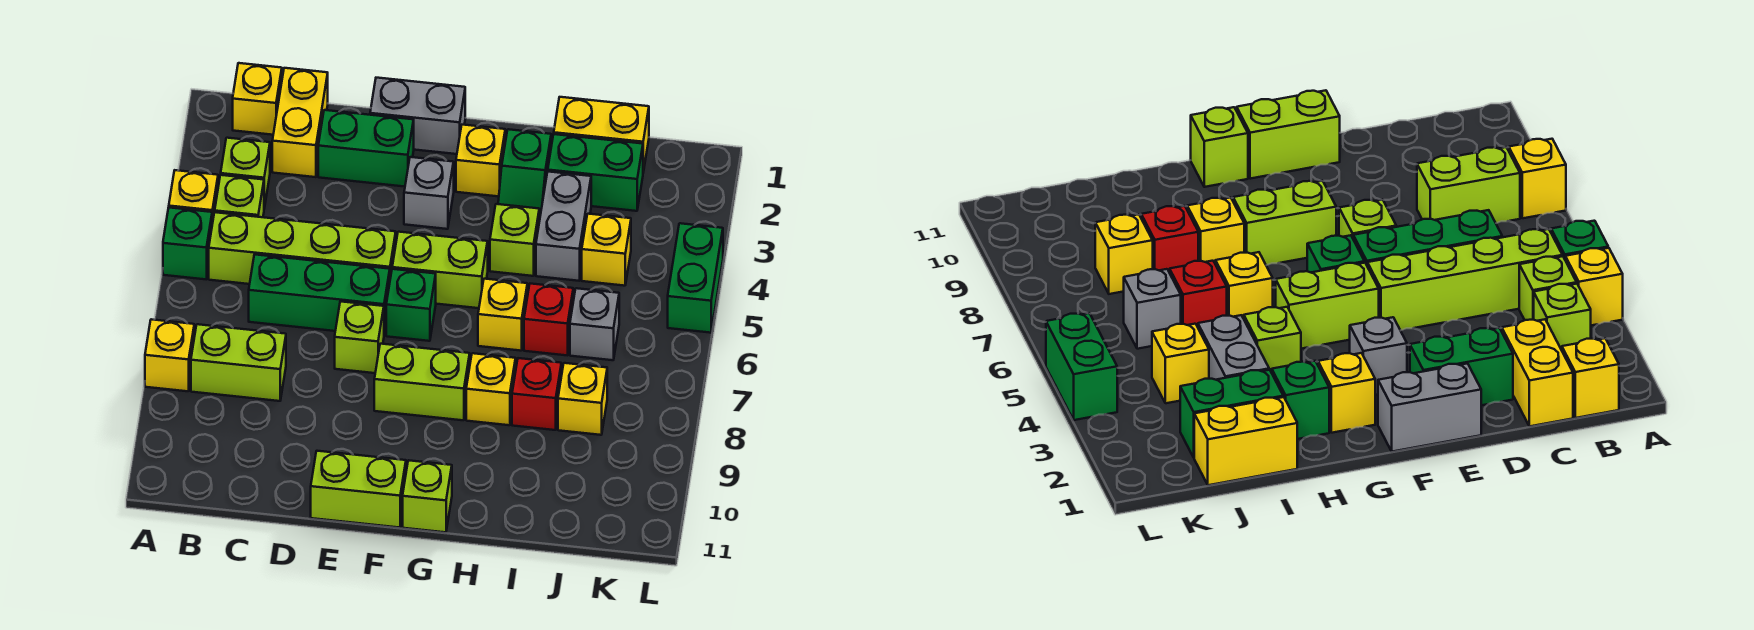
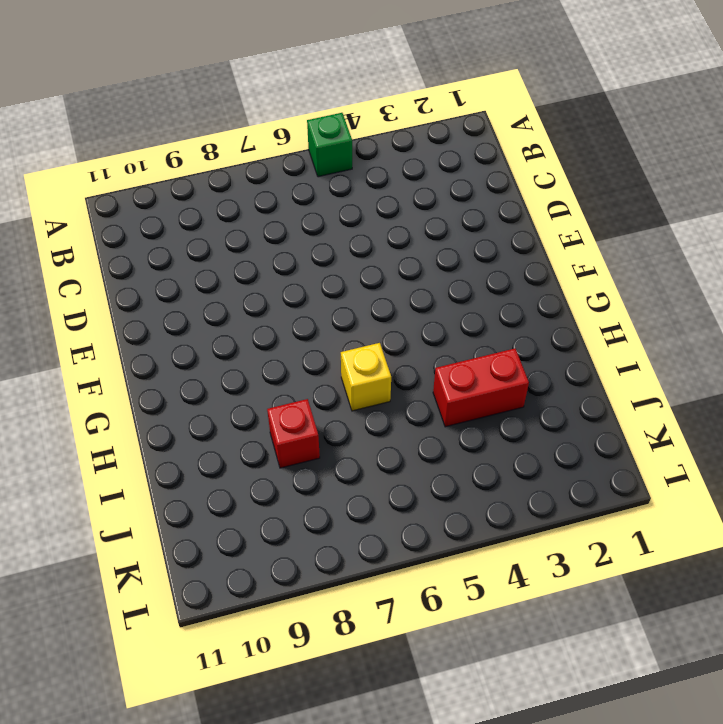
red brick I3:I4 level 1 -> grey brick I3:I4 level 1
none -> yellow brick A4 level 1
none -> yellow brick A8 level 1
none -> yellow brick B1 level 1
none -> lime brick B3 level 1

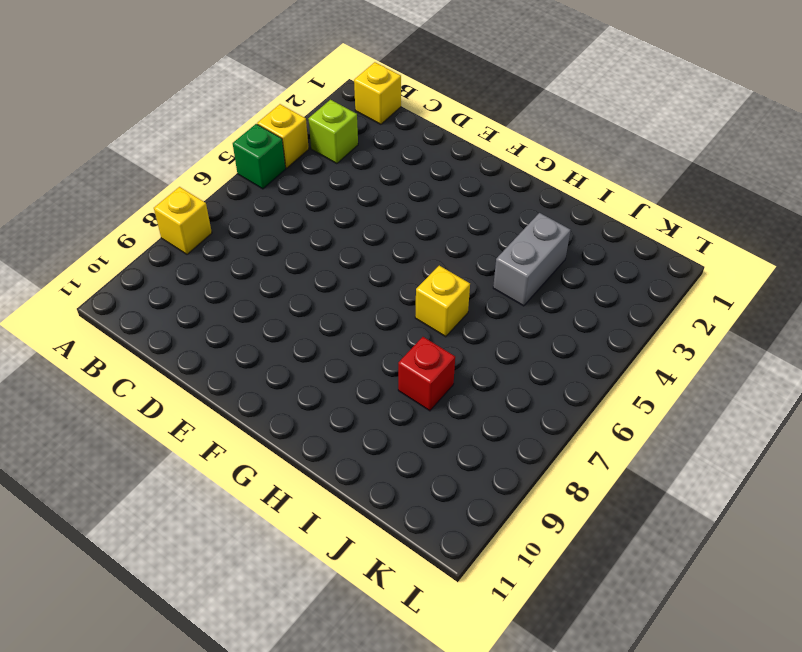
none -> lime brick B4 level 1
none -> lime brick B5:E5 level 1
none -> lime brick B8:C8 level 1
none -> yellow brick C1:C2 level 1

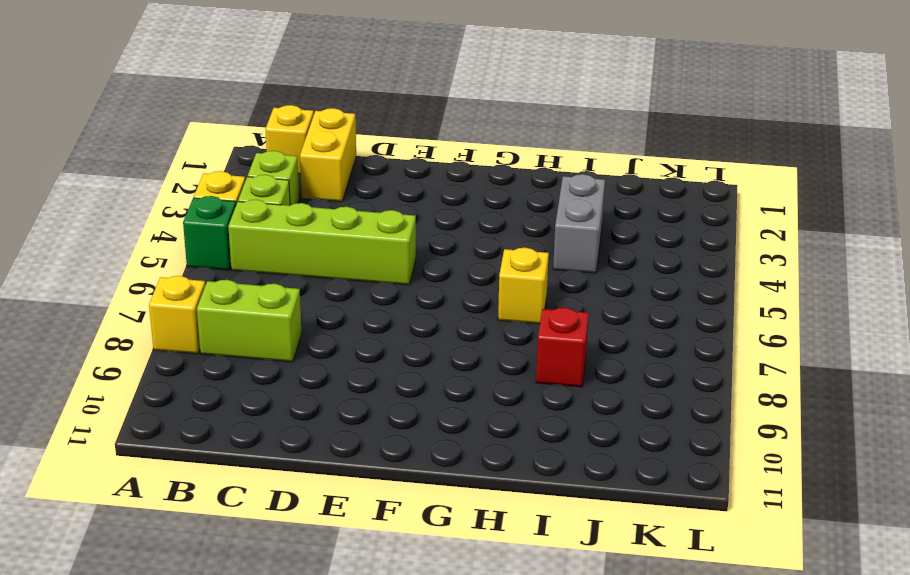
none -> green brick C6:E6 level 1
none -> green brick D2:E2 level 1
none -> grey brick E1:F1 level 1
none -> lime brick E7 level 1

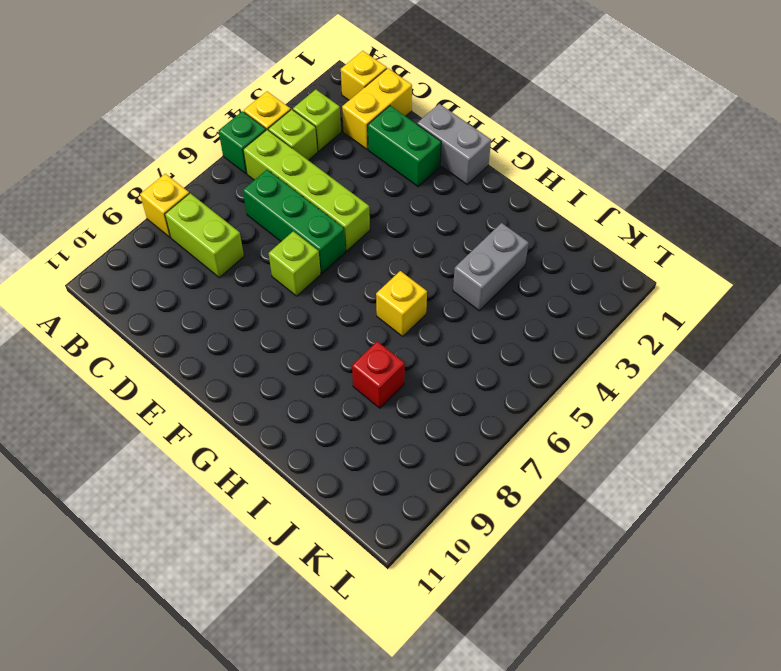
none -> lime brick E11:F11 level 1
none -> grey brick F3 level 1
none -> lime brick F5:G5 level 1
none -> green brick F6 level 1

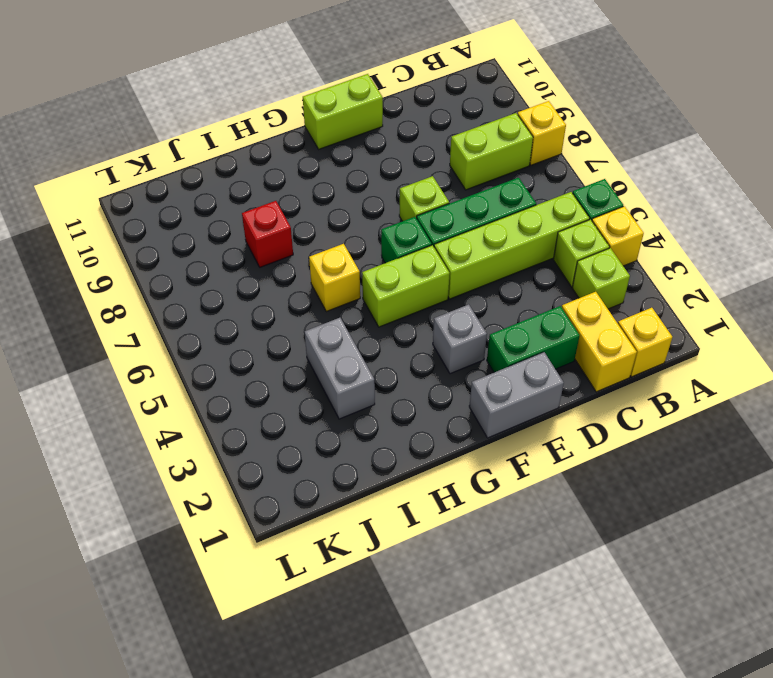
none -> lime brick F8:G8 level 1
none -> yellow brick G2 level 1
none -> lime brick G11 level 1
none -> green slope H2:H3 level 1 top 2

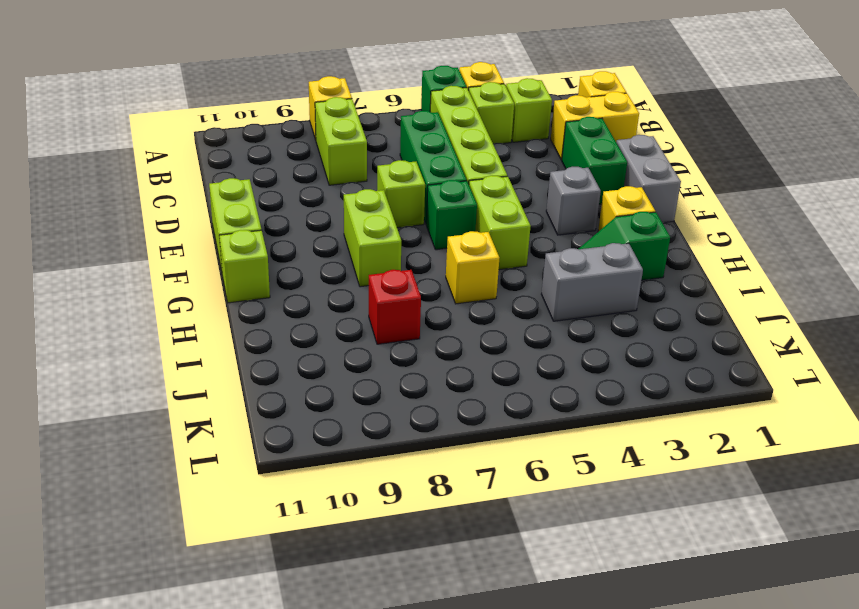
none -> lime brick H4 level 1
none -> yellow brick H8 level 1
none -> yellow brick I1:J1 level 1
none -> green brick I2:J2 level 1

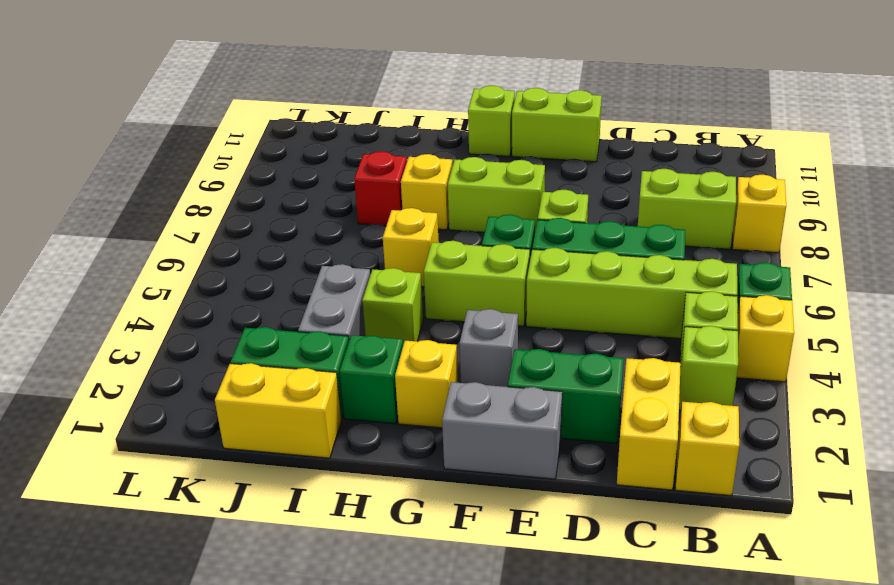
none -> red brick I6 level 1
none -> yellow brick J4 level 1
none -> grey brick J6 level 1
none -> yellow brick J8 level 1

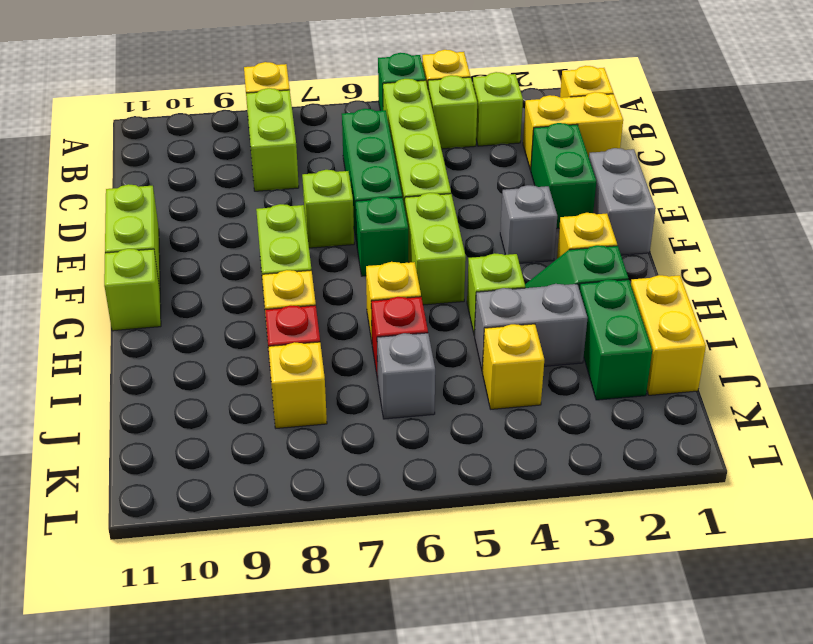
none -> green brick L4:L5 level 1

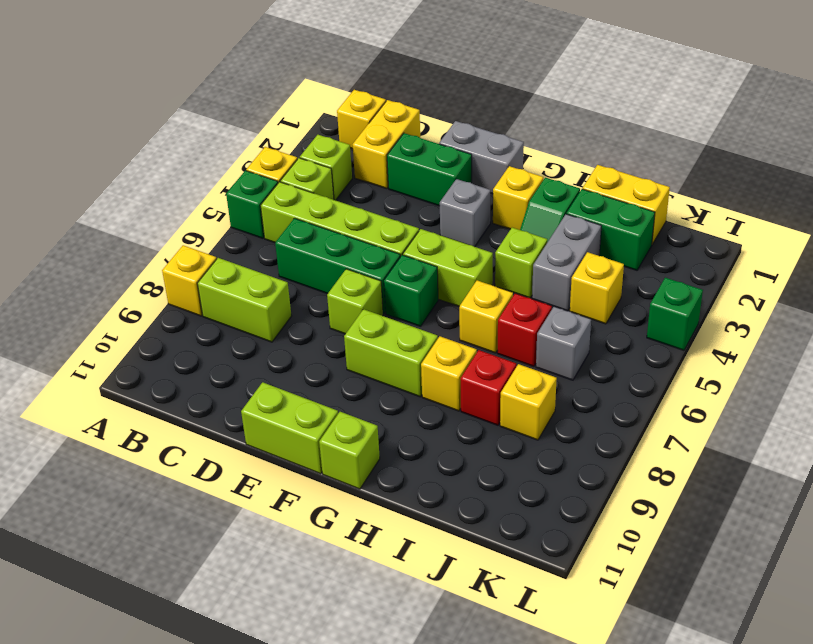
green brick L4 level 1 -> green brick L4:L5 level 1

